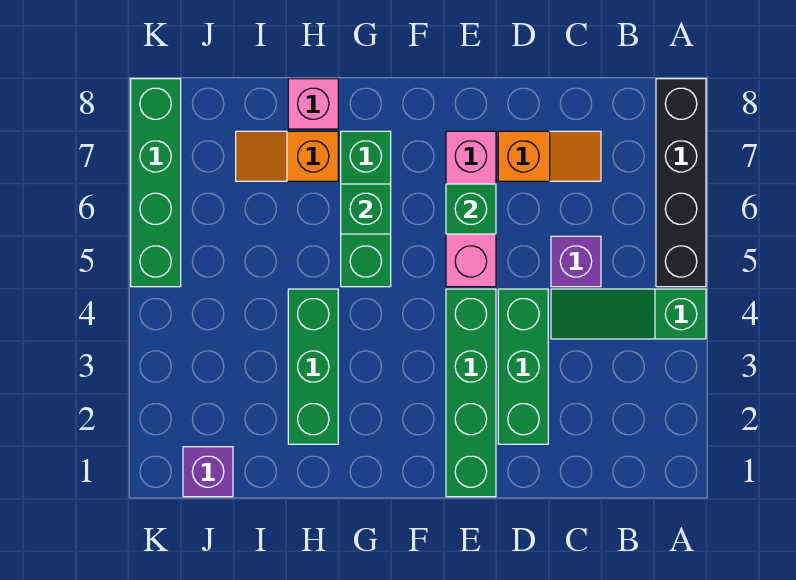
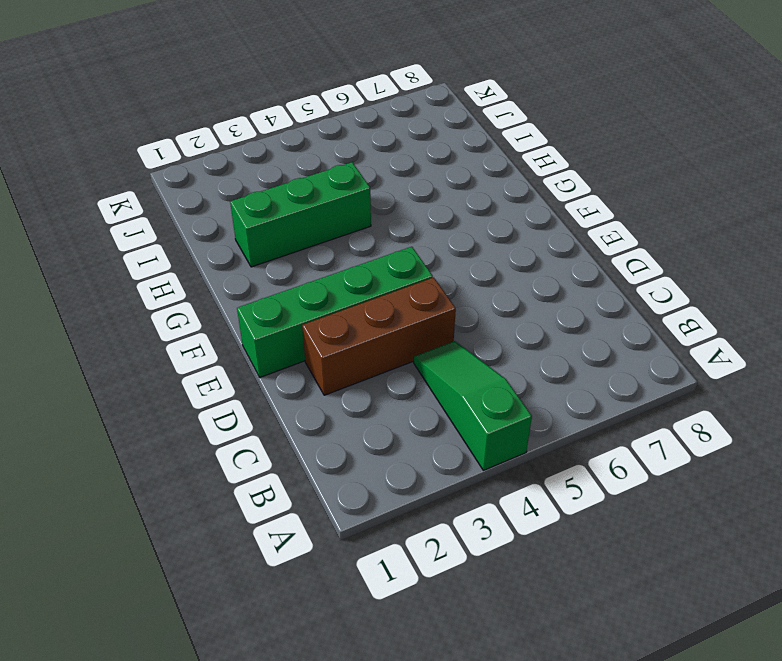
brown brick D2:D4 level 1 -> green brick D2:D4 level 1
none -> black brick A5:A8 level 1
none -> purple brick C5 level 1
none -> orange slope C7:D7 level 1 top D

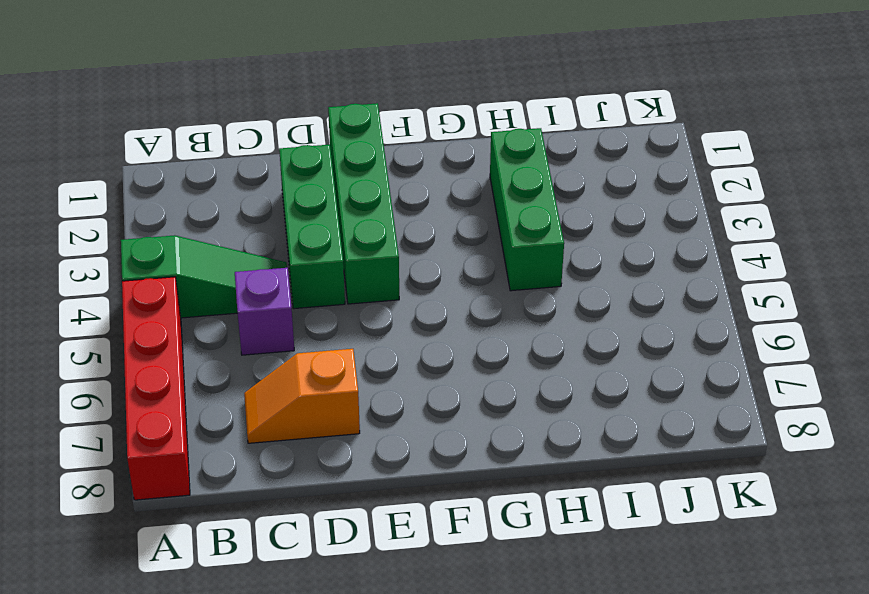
red brick A5:A8 level 1 -> black brick A5:A8 level 1
none -> pink brick E5:E7 level 1
none -> green brick G5:G7 level 1
none -> orange slope H7:I7 level 1 top H

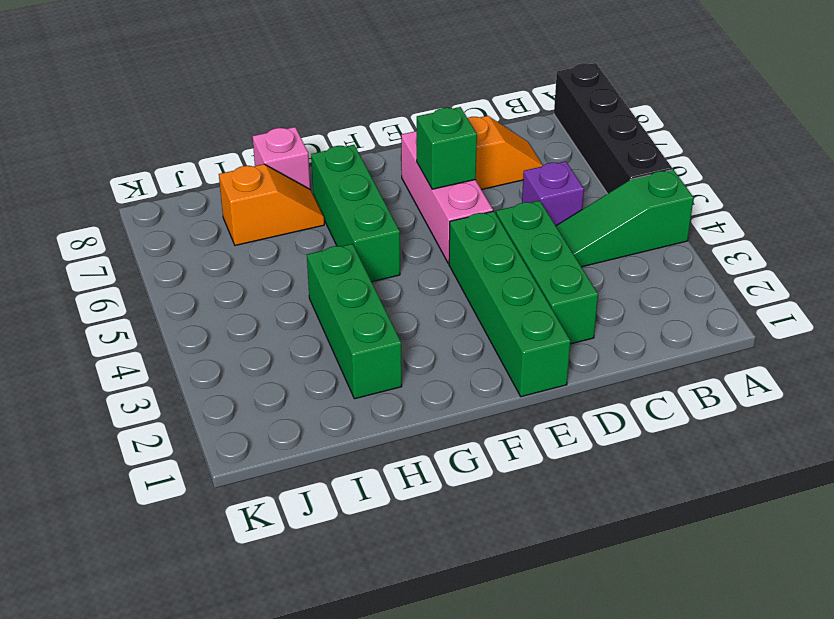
orange slope H7:I7 level 1 top I -> orange slope H7:I7 level 1 top H
none -> purple brick J1 level 1
none -> green brick K5:K8 level 1
none -> green brick G6 level 2

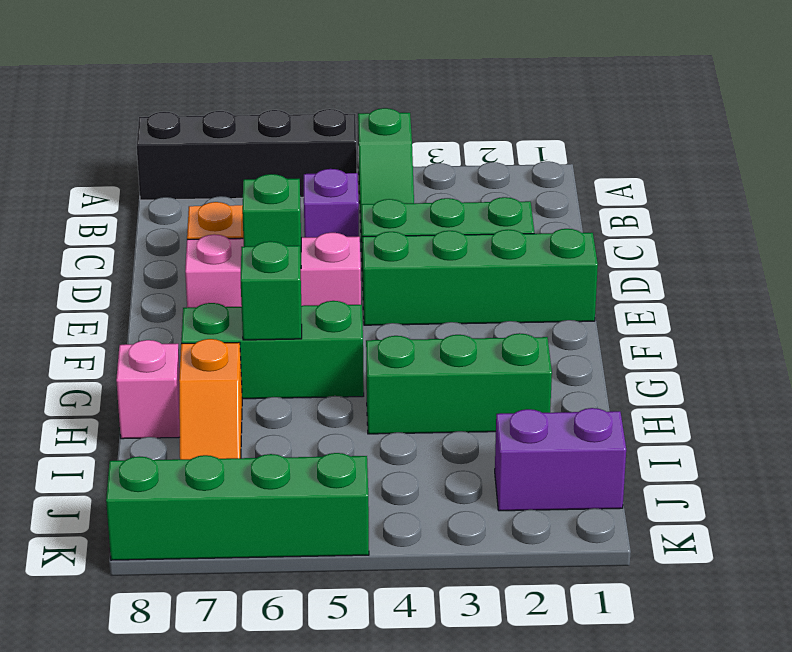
purple brick J1:J2 level 1 -> purple brick J1 level 1

